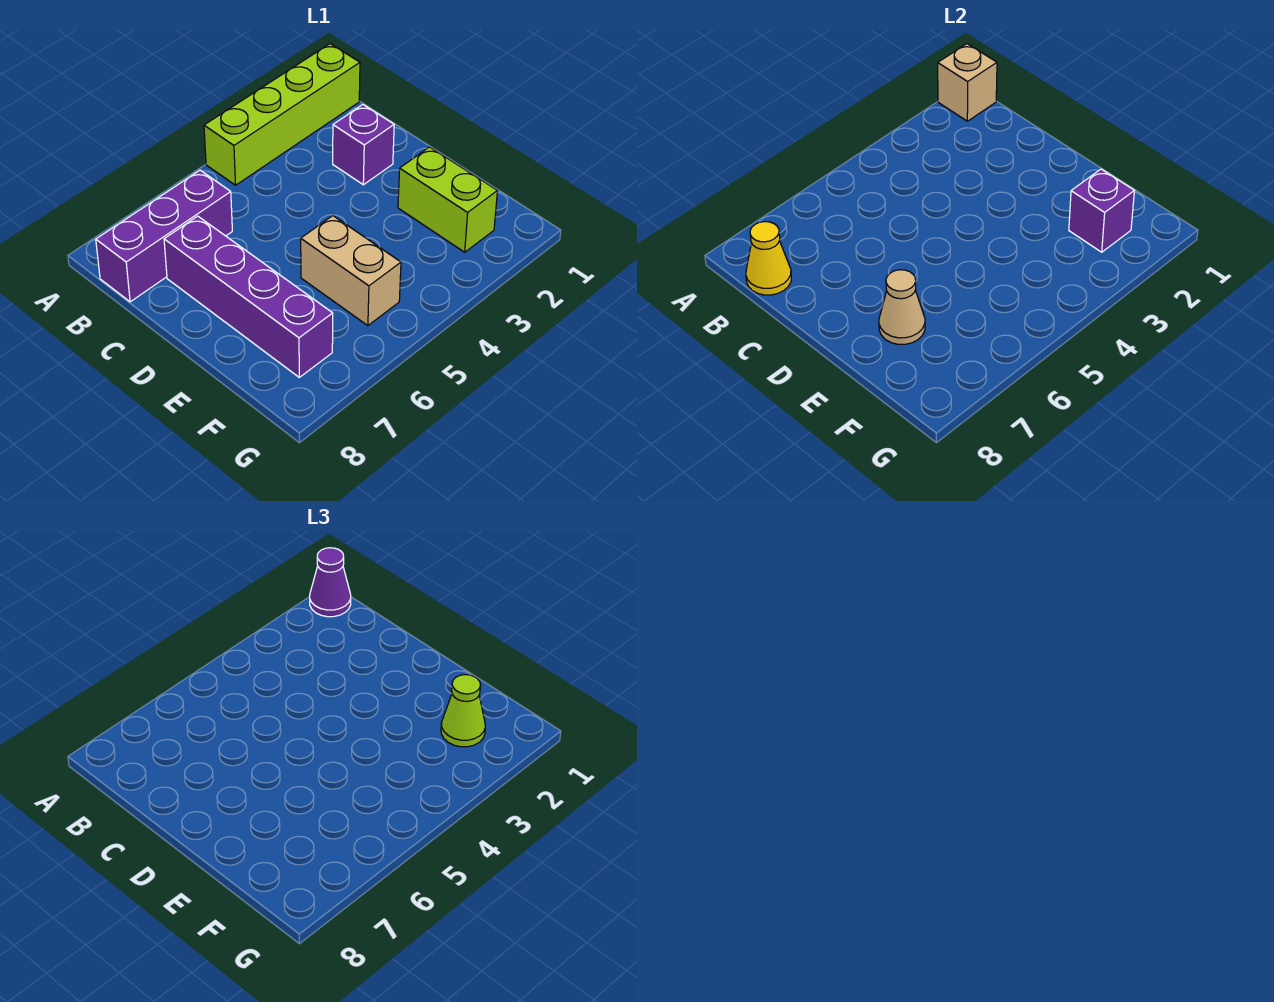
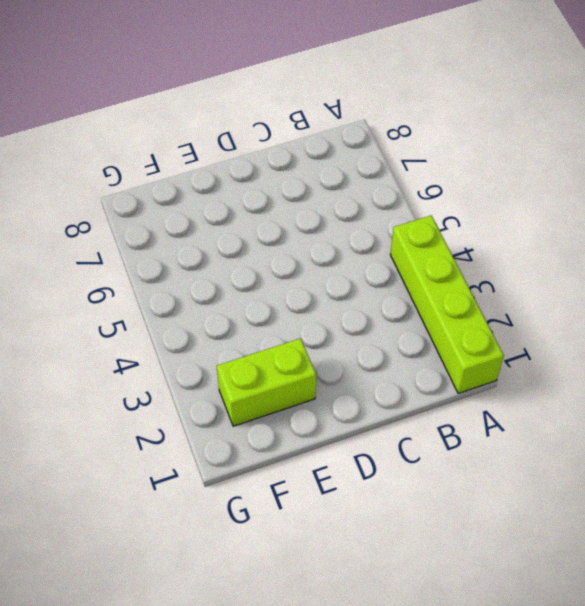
none -> purple brick B6:B8 level 1
none -> purple brick C2 level 1
none -> purple brick C7:F7 level 1

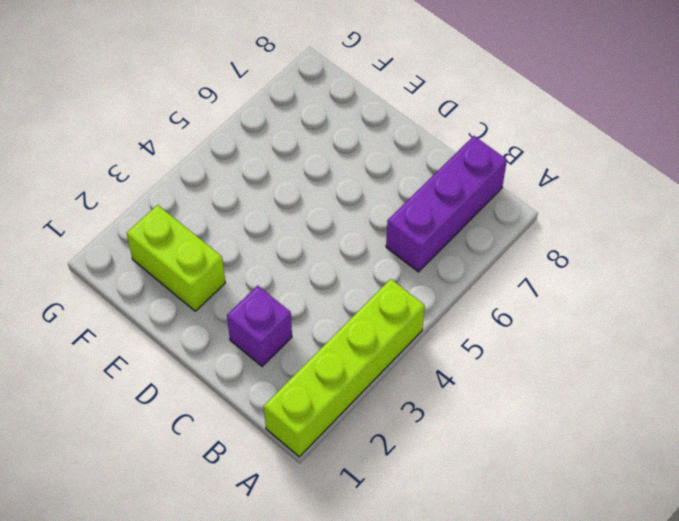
none -> purple brick C7:F7 level 1
none -> tan brick E5:F5 level 1
none -> tan brick A1 level 2

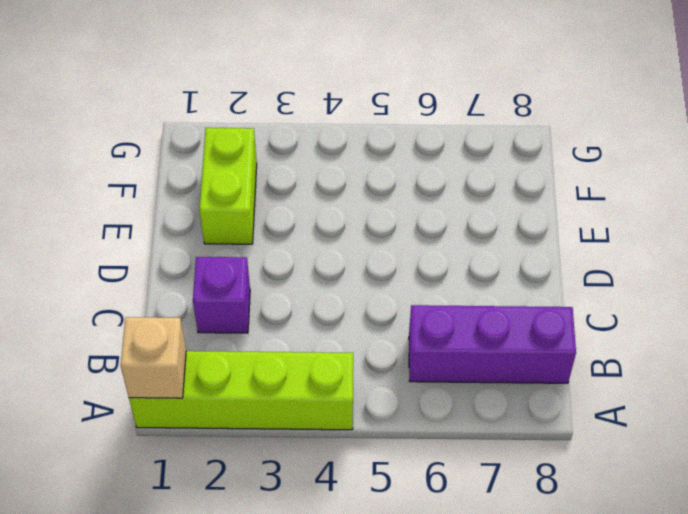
none -> purple brick C7:F7 level 1
none -> tan brick E5:F5 level 1
none -> yellow cone B8 level 2

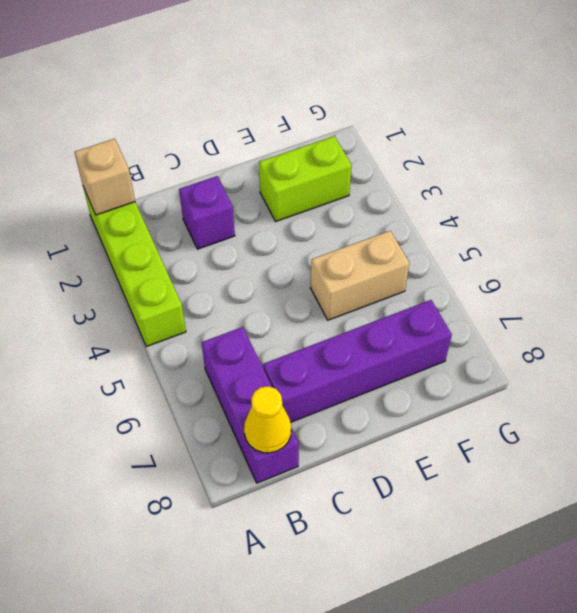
none -> tan cone E7 level 2
none -> purple brick F2 level 2
none -> purple cone A1 level 3

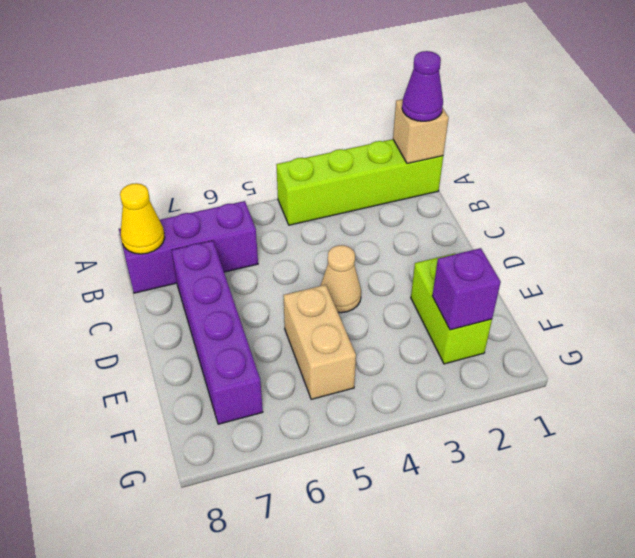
tan cone D4 level 1 -> tan cone E7 level 2
none -> purple brick C2 level 1
none -> lime cone F2 level 3

